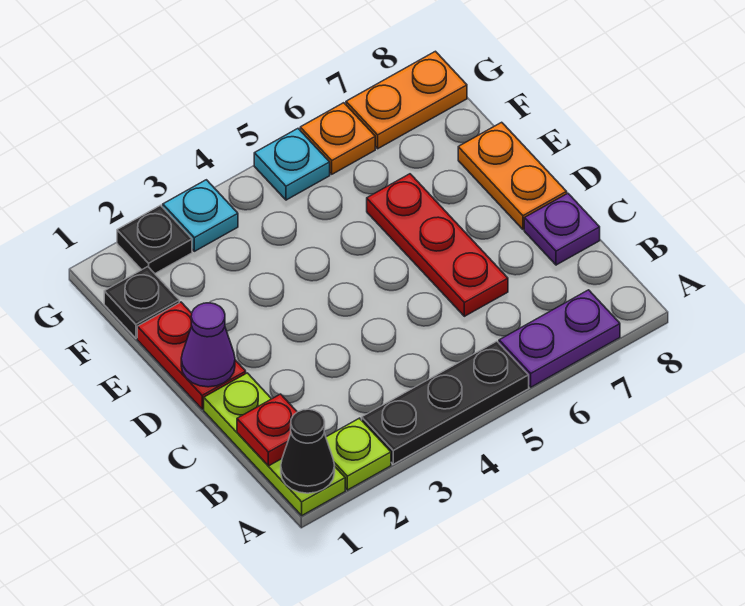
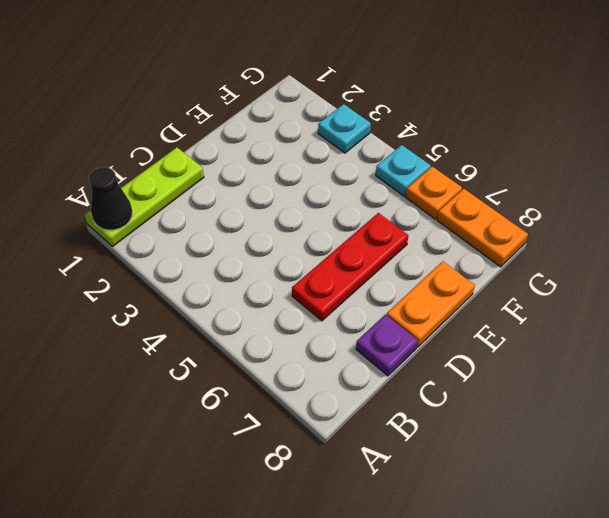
none -> lime plate A2 level 1
none -> black plate A3:A5 level 1
none -> purple plate A6:A7 level 1

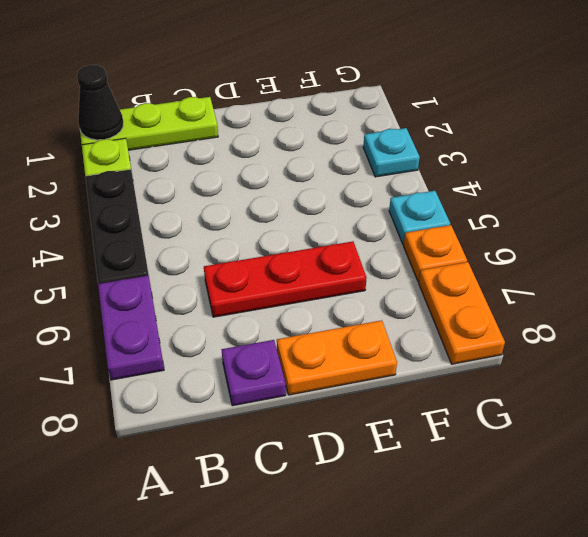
none -> red plate D1:E1 level 1
none -> black plate F1 level 1
none -> black plate G2 level 1

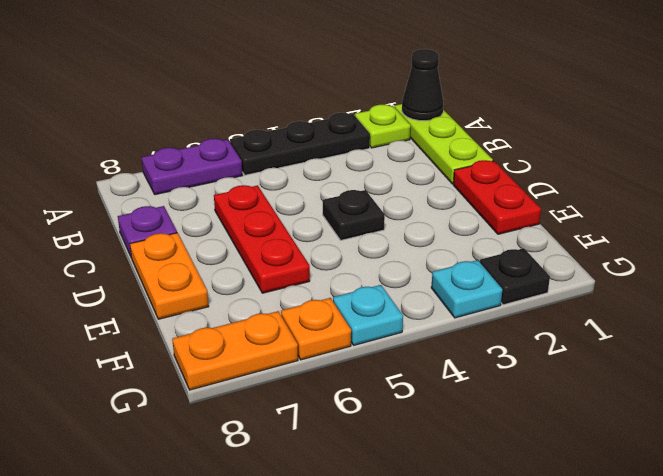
black plate D4 level 1 -> black plate F1 level 1
none -> red plate B1 level 2
none -> purple cone D1 level 2

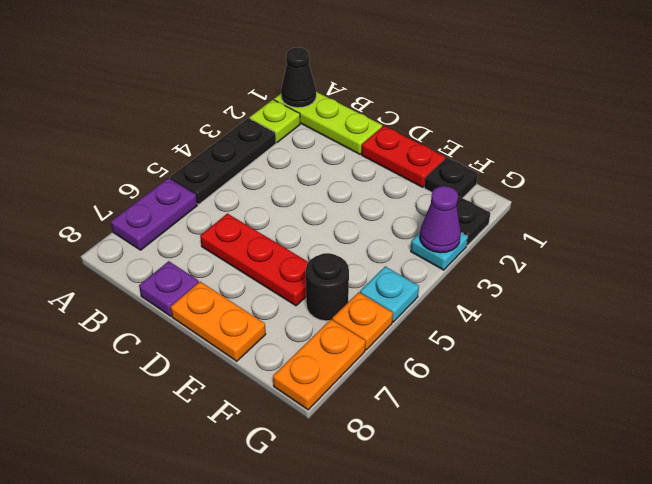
black round brick F6 level 1 -> none
purple cone G3 level 2 -> purple cone D1 level 2
none -> red plate B1 level 2

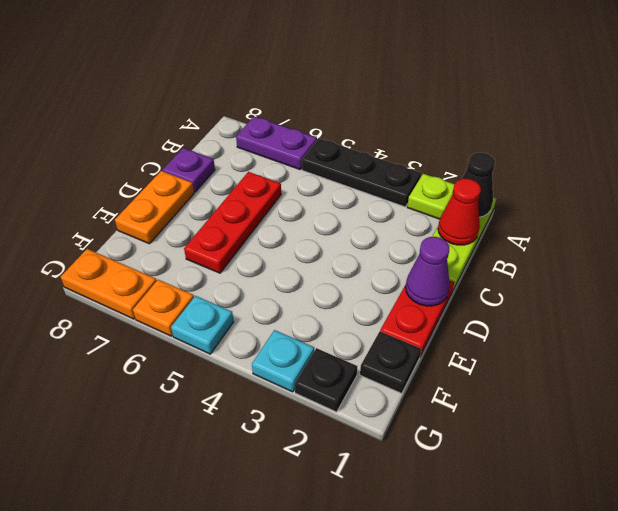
red cone B1 level 2 -> red plate B1 level 2

